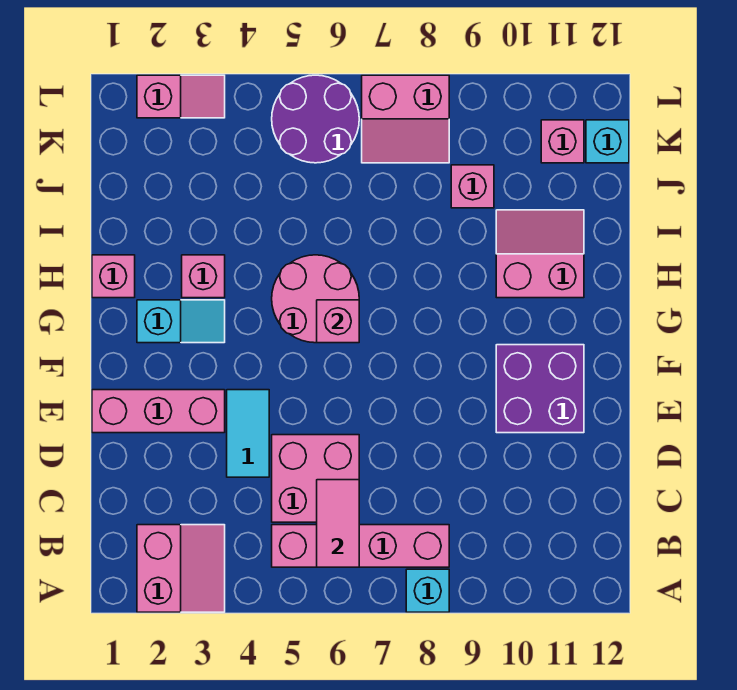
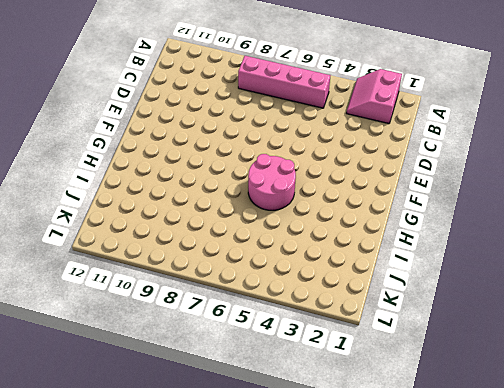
none -> cyan brick A8 level 1
none -> pink brick C5:D6 level 1
none -> cyan tile D4:E4 level 1

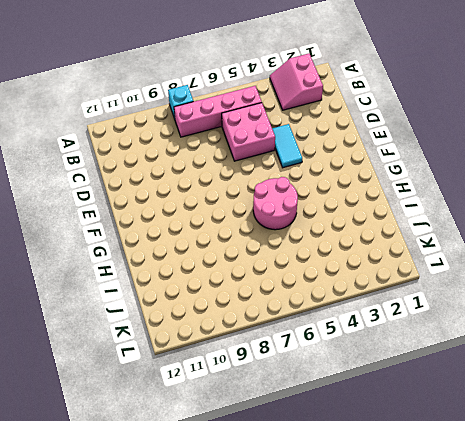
none -> pink brick E1:E3 level 1
none -> purple brick E10:F11 level 1
none -> cyan slope G2:G3 level 1 top 2

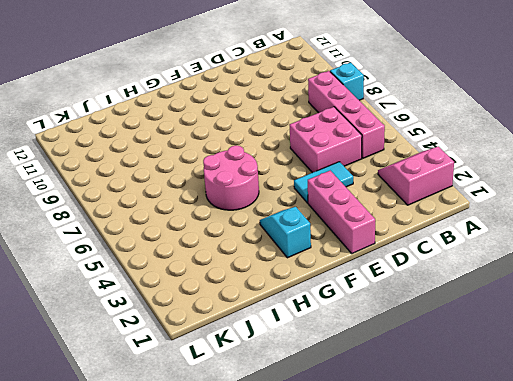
none -> purple brick E10:F11 level 1
none -> pink brick H1 level 1
none -> pink brick H3 level 1

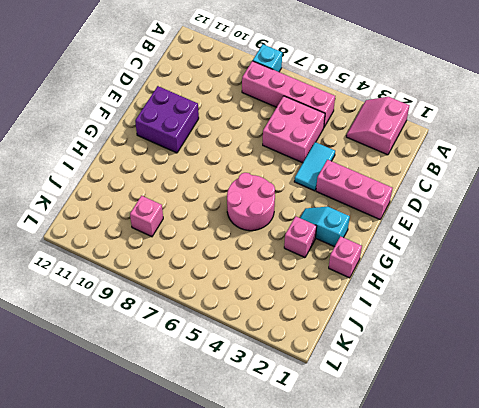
none -> pink slope H10:I11 level 1 top H
none -> purple round brick K5:L6 level 1
none -> pink slope K7:L8 level 1 top L

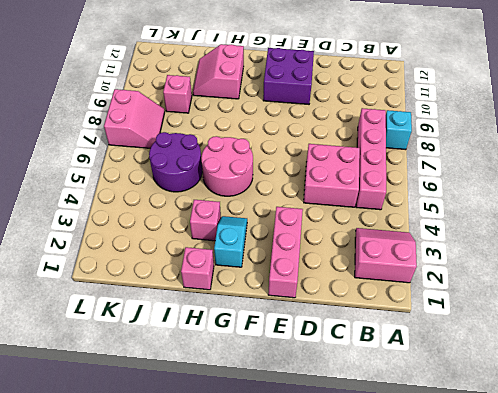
purple round brick I5:J6 level 1 -> purple round brick K5:L6 level 1
none -> cyan tile D4:E4 level 1
none -> pink brick K11 level 1
none -> cyan brick K12 level 1

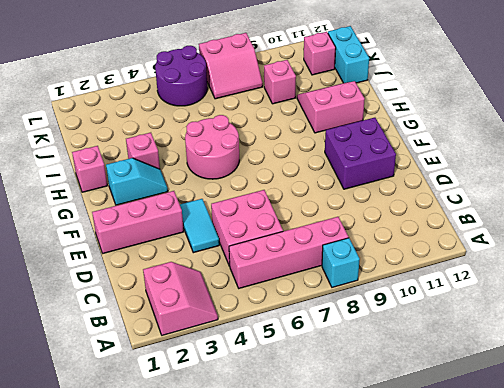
cyan brick J12:K12 level 1 -> cyan brick K12 level 1
none -> pink slope L2:L3 level 1 top 2
none -> pink tile B6:C6 level 2
none -> pink brick G6 level 2

